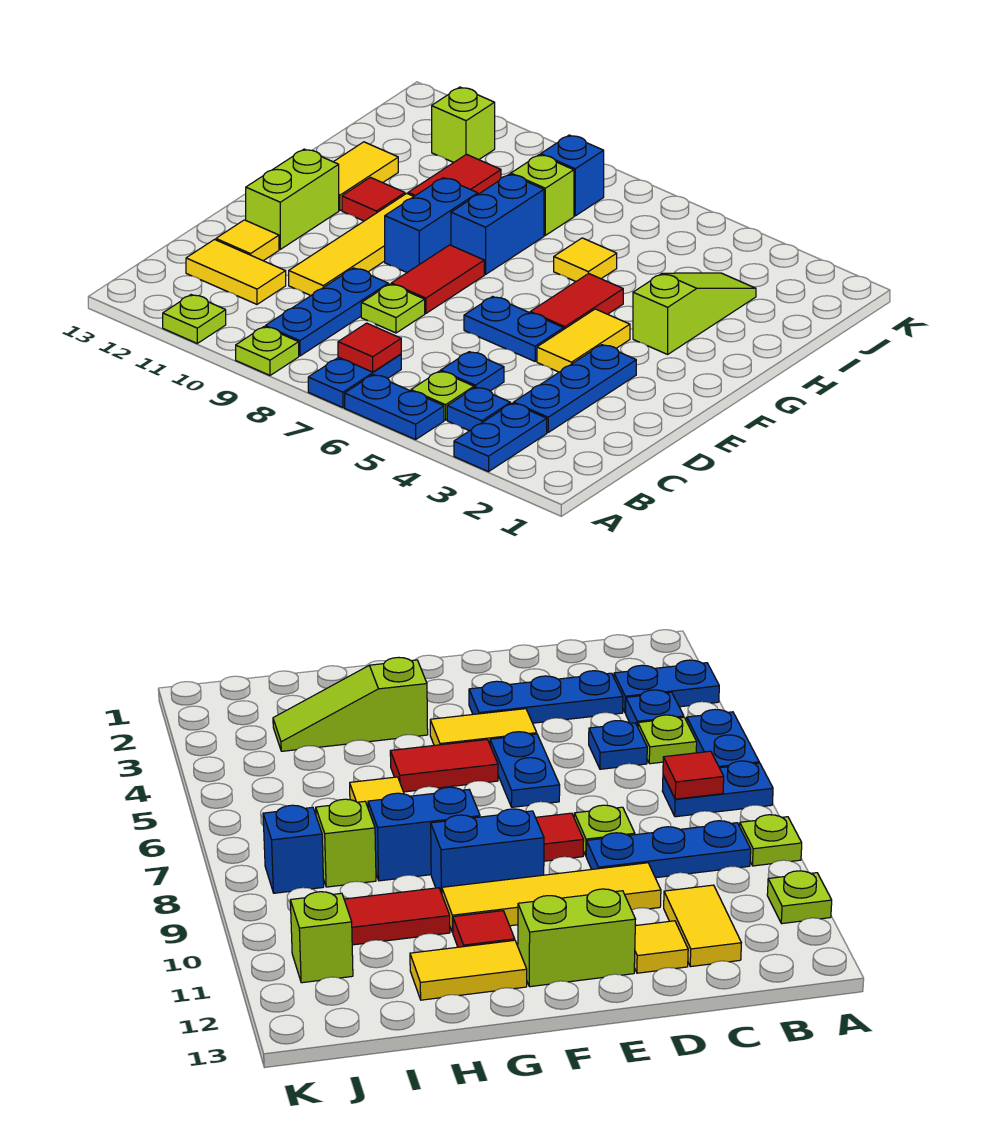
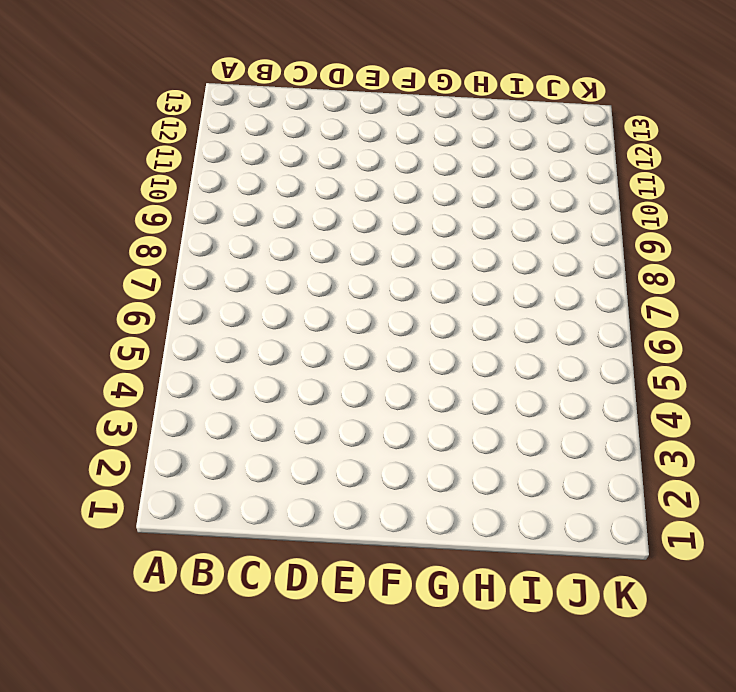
none -> blue plate A3:B3 level 1
none -> blue plate A5:A6 level 1
none -> blue plate A7:B7 level 1
none -> lime plate A9 level 1

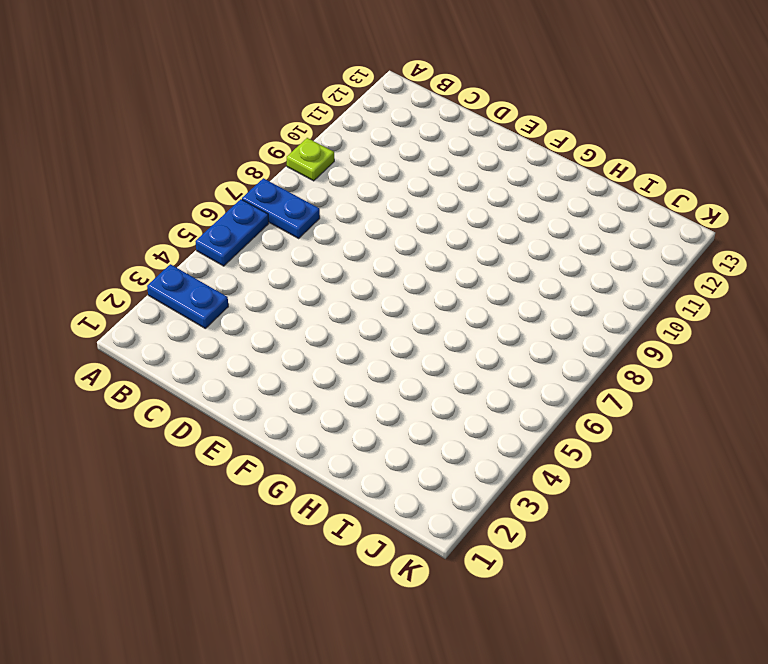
none -> lime plate A11 level 1
none -> blue plate B4 level 1
none -> lime plate B5 level 1
none -> blue plate B9:D9 level 1

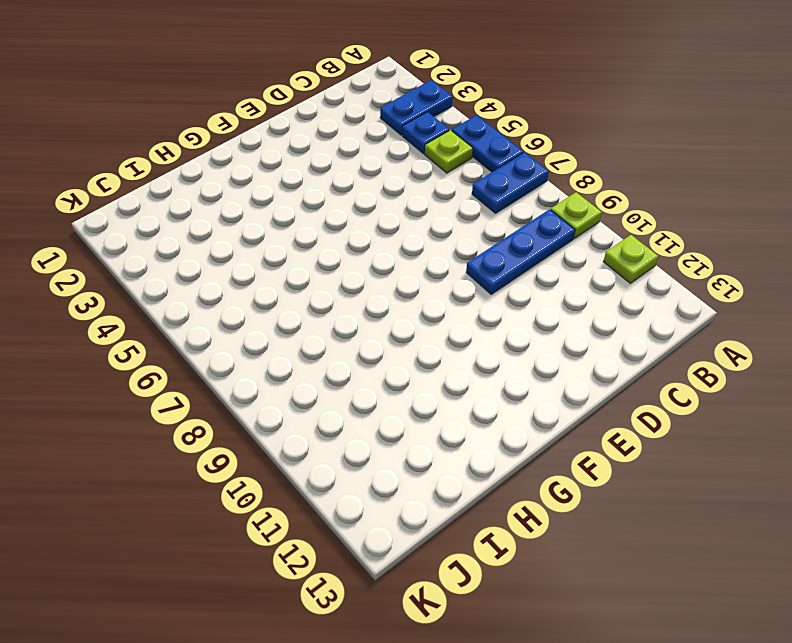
none -> blue plate C3:E3 level 1
none -> blue plate C5 level 1
none -> yellow tile C11:C12 level 1
none -> lime plate D8 level 1

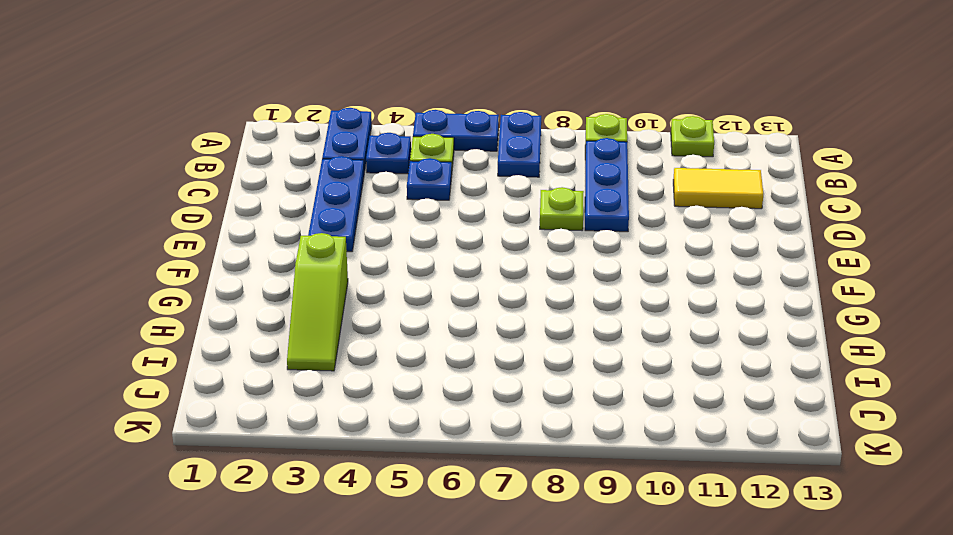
none -> yellow tile D10:G10 level 1
none -> yellow tile D12 level 1
none -> yellow tile E4:F4 level 1
none -> blue plate E5:E6 level 1

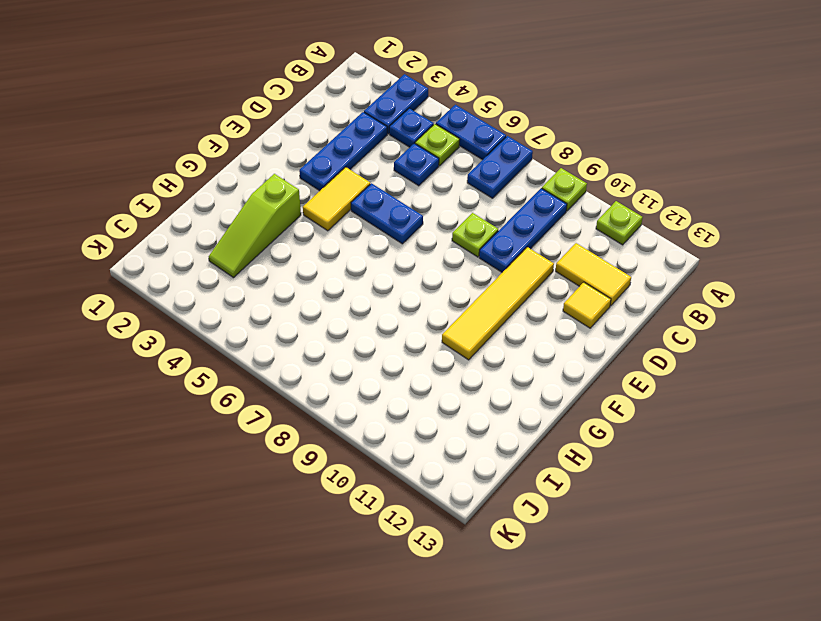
none -> red tile E8:F8 level 1
none -> lime brick E12:F12 level 1
none -> red tile F5:G5 level 1
none -> blue brick F9:G9 level 1

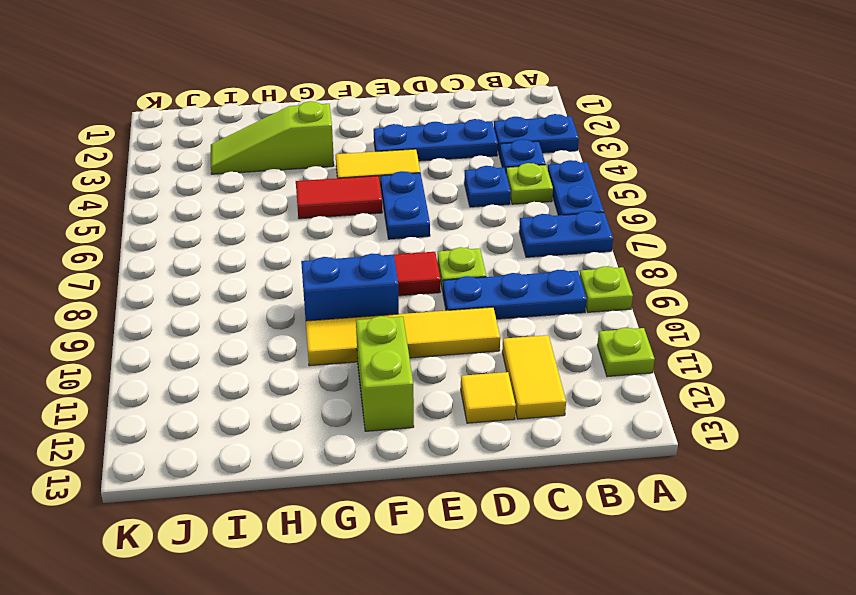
lime brick F11:F12 level 1 -> lime brick E12:F12 level 1
none -> blue brick G8:H8 level 1
none -> red tile G11 level 1
none -> yellow tile G12:H12 level 1
none -> yellow tile H6 level 1

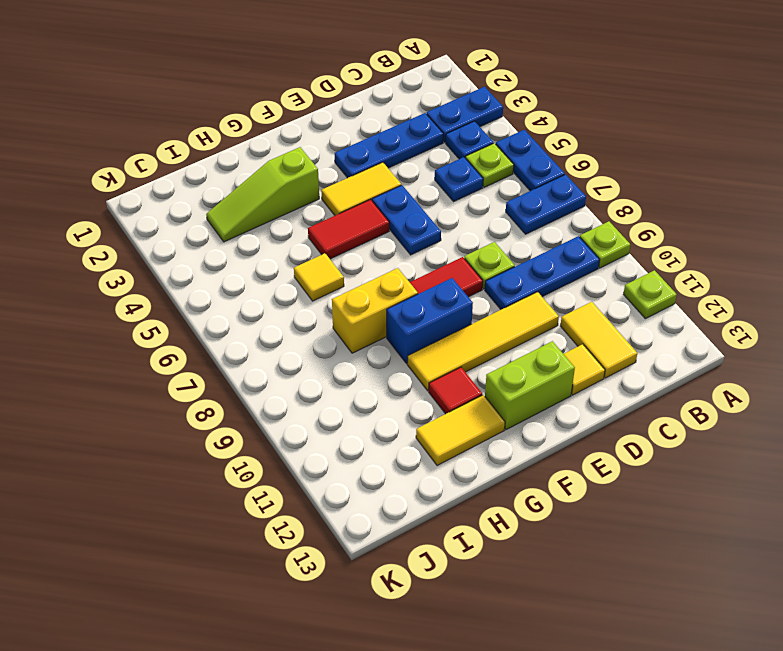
yellow brick G8:H8 level 1 -> blue brick G8:H8 level 1
none -> red tile H10:I10 level 1
none -> lime brick I8 level 1
none -> blue brick J8 level 1
none -> lime brick J11 level 1

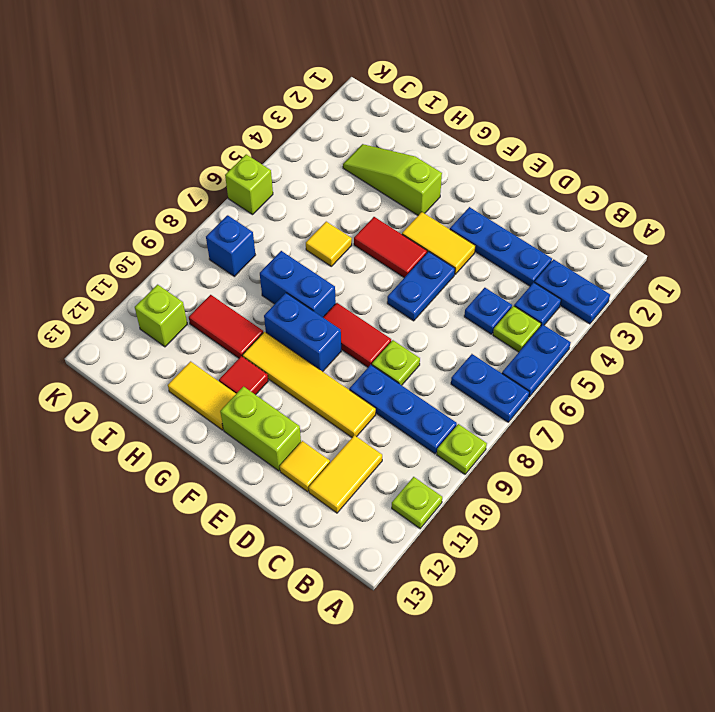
lime brick K6 level 1 -> lime brick I8 level 1
none -> red tile B7 level 2

